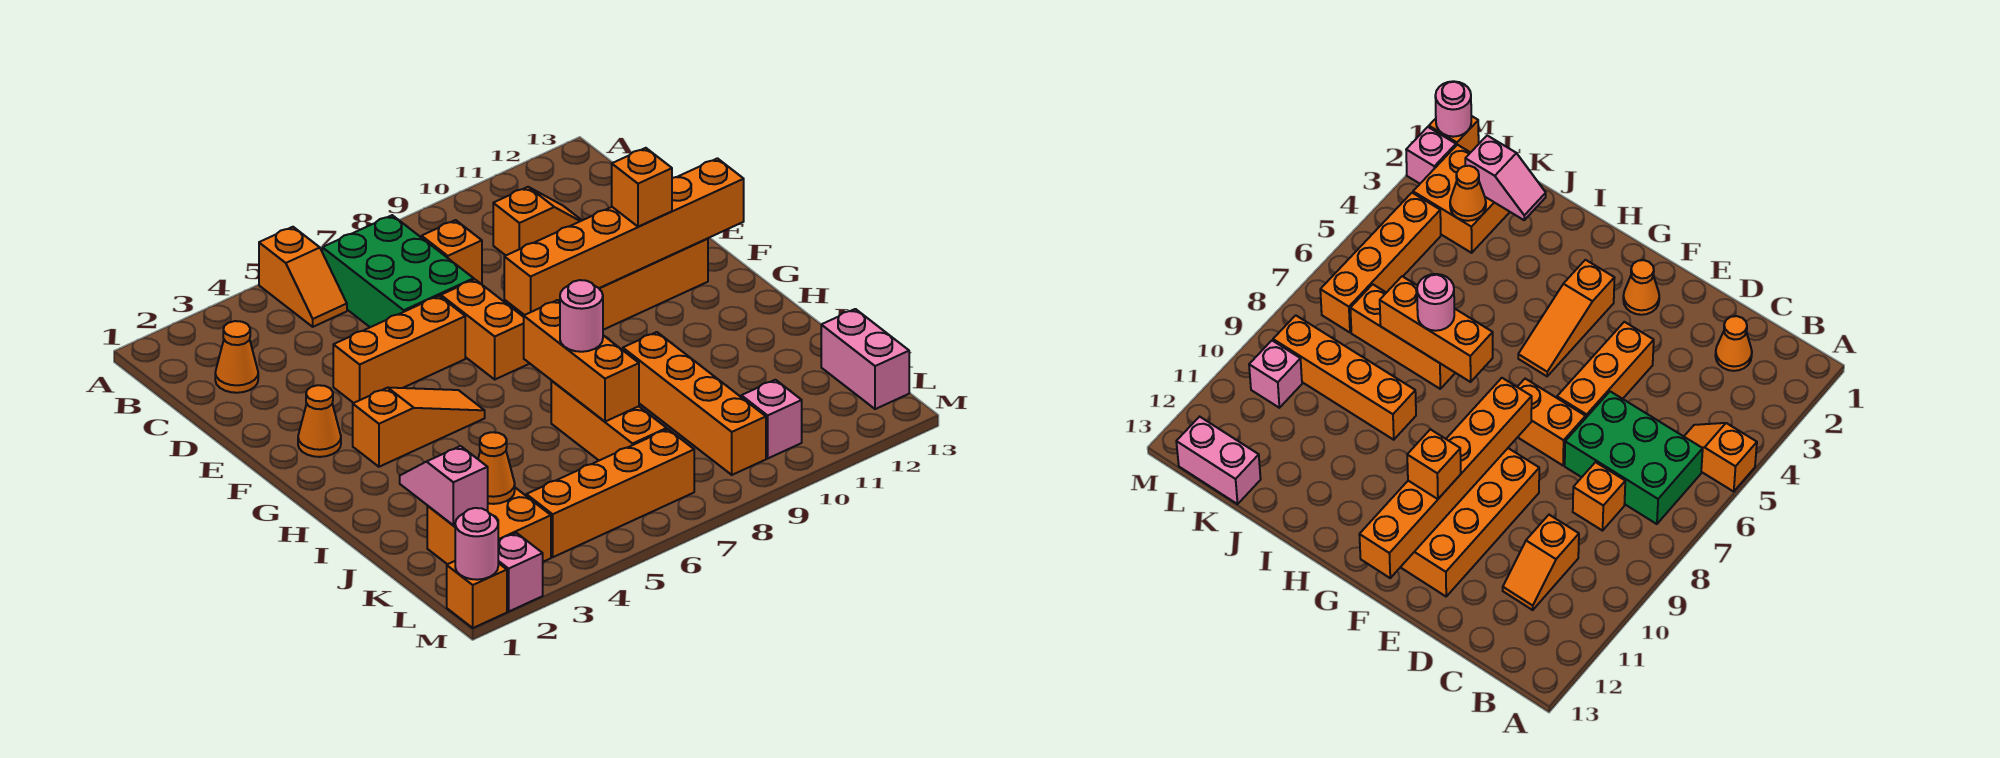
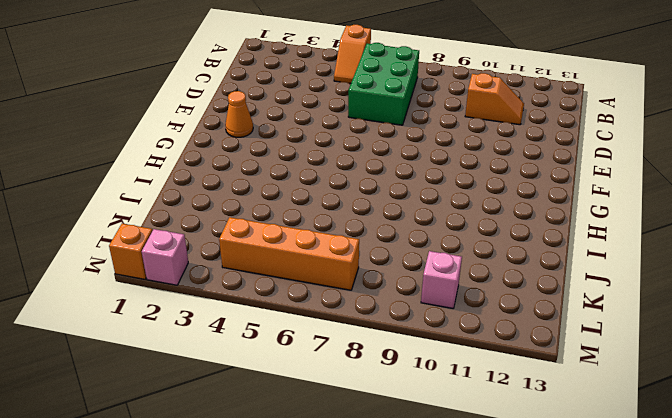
none -> orange cone C2 level 1
none -> orange brick C8 level 1
none -> orange brick E4:E6 level 1

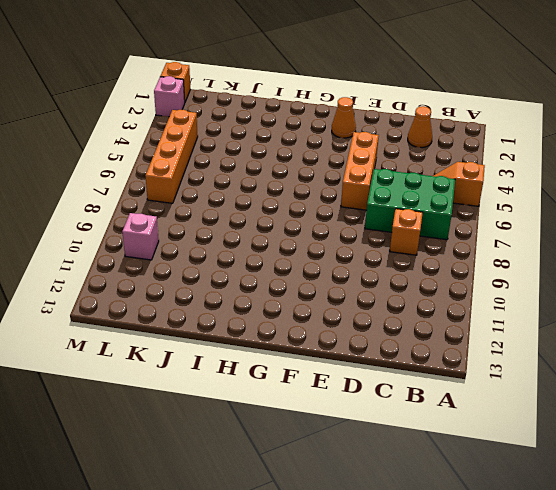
none -> orange slope C10:C11 level 1 top 10
none -> orange brick E7:F7 level 1
none -> orange brick E9:F12 level 1

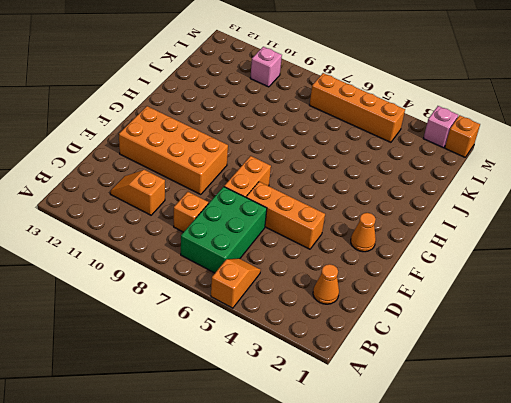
none -> orange slope G3:G5 level 1 top 3
none -> orange brick I7:K7 level 1
none -> orange brick I9:L9 level 1

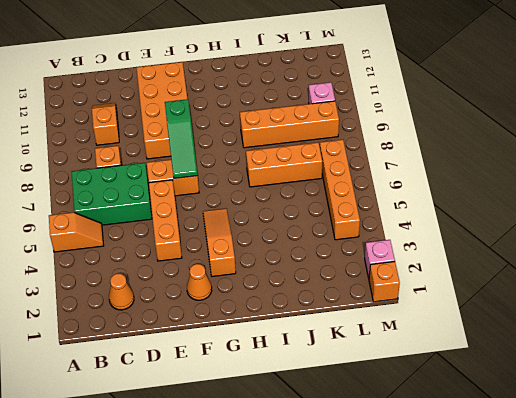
green slope F7:F9 level 2 top 9 -> orange brick F8:F13 level 2
none -> orange brick K2:L3 level 1
none -> pink brick K13:L13 level 1
none -> orange brick H7:J7 level 2

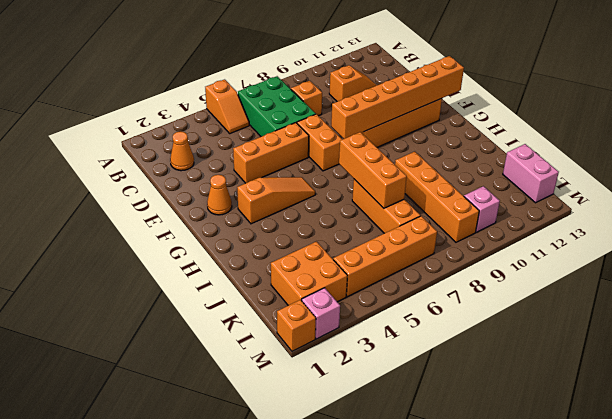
none -> pink slope J2:K2 level 2 top K
none -> orange cone K3 level 2
none -> pink round brick M1 level 2

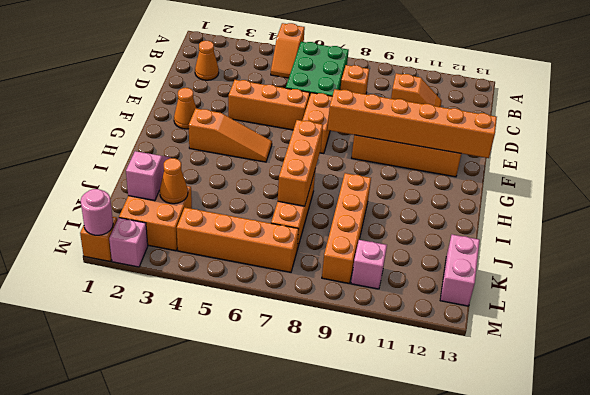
none -> orange brick F11 level 3
none -> pink round brick I7 level 3

